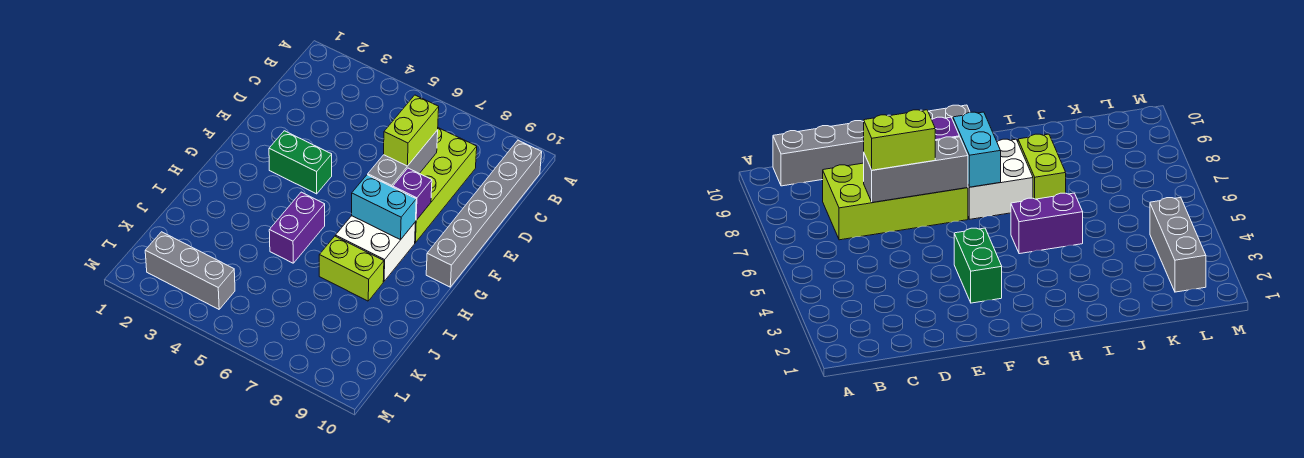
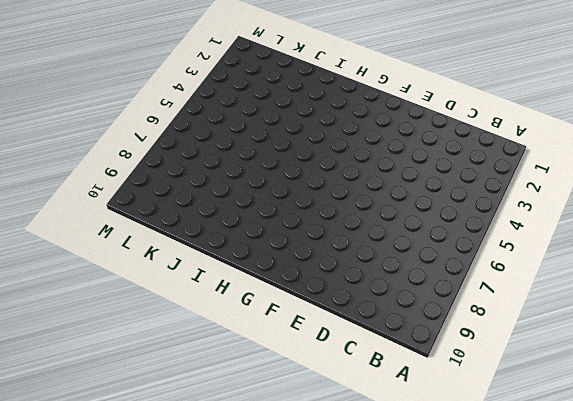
none -> grey brick B10:G10 level 1
none -> lime brick C7:F8 level 1

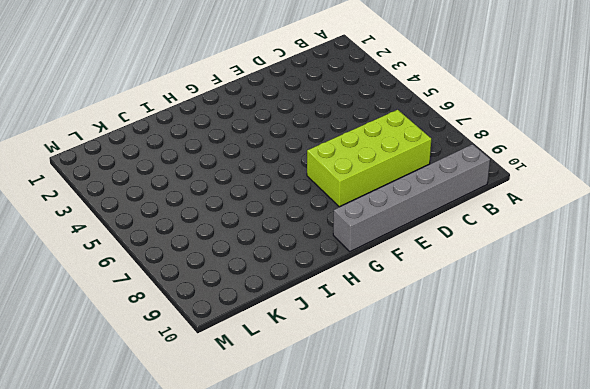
none -> green brick F3:F4 level 1
none -> white brick G7:H8 level 1

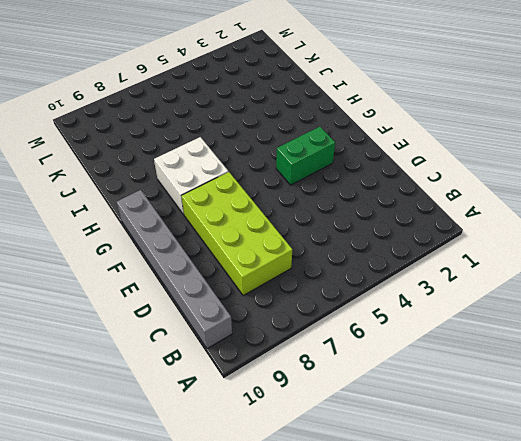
none -> purple brick H5:I5 level 1
none -> lime brick I7:I8 level 1

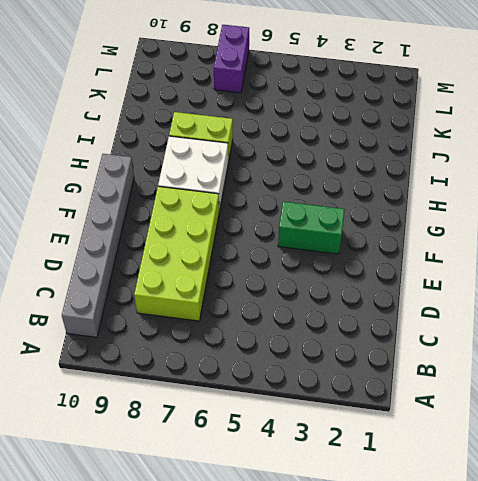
purple brick L7:M7 level 1 -> purple brick H5:I5 level 1
none -> grey brick L2:L4 level 1
none -> grey brick D7:F7 level 2

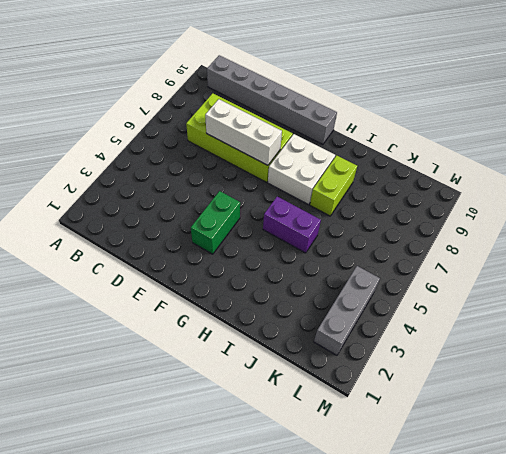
white brick D7:F7 level 2 -> grey brick D7:F7 level 2
none -> purple brick F8 level 2
none -> cyan brick G7:G8 level 2

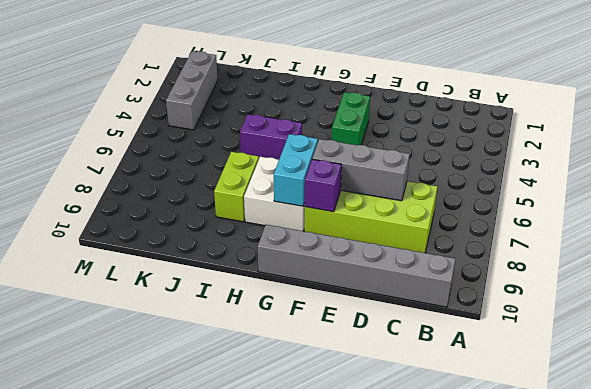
none -> lime brick D7:E7 level 3

